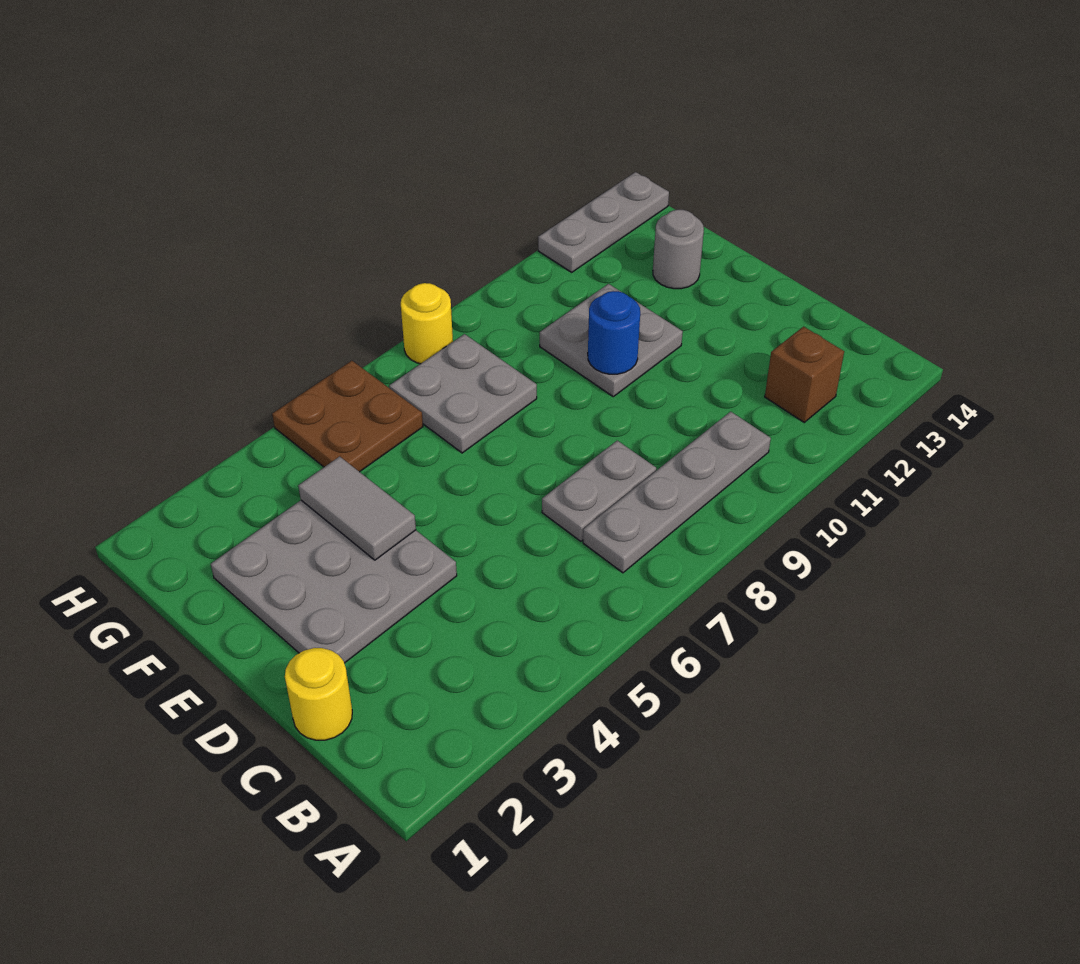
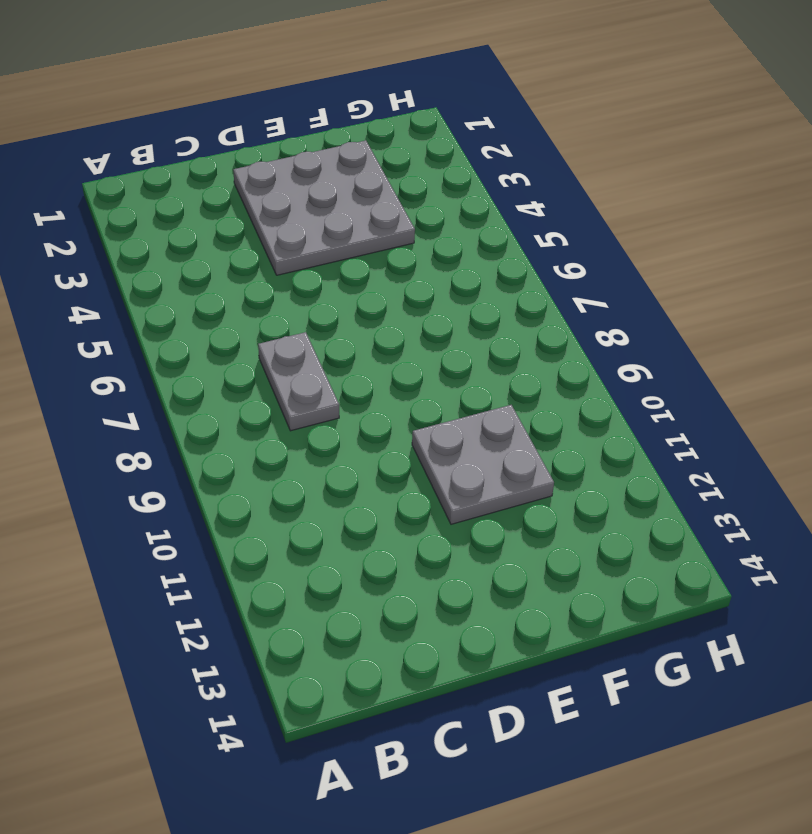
none -> grey plate B7:B10 level 1
none -> brown brick B12 level 1
none -> yellow round brick C1 level 1

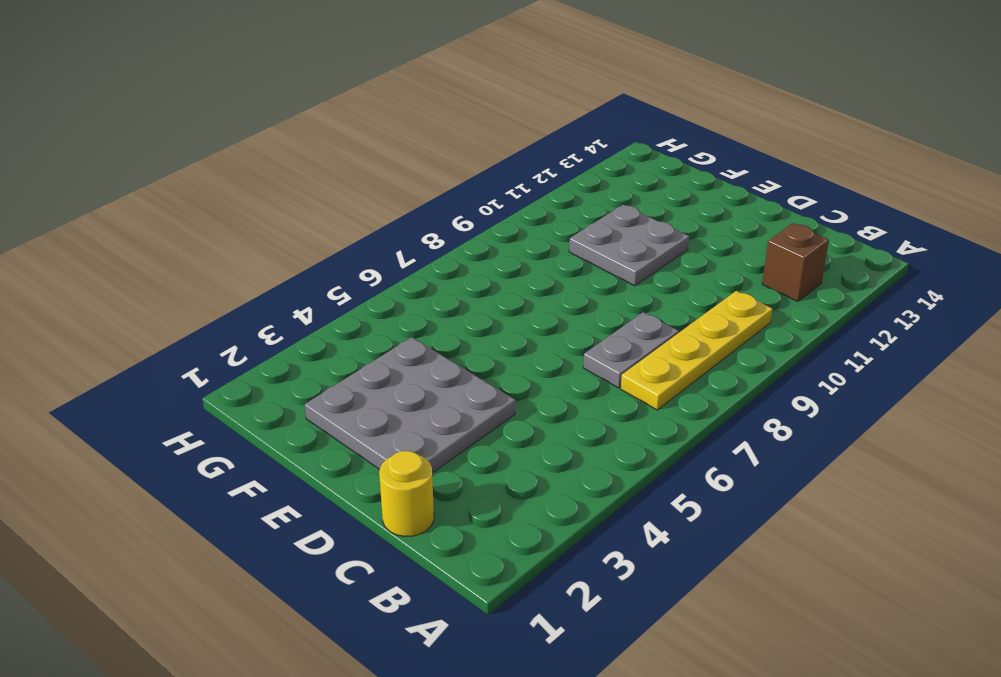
yellow plate B7:B10 level 1 -> grey plate B7:B10 level 1
none -> grey plate F7:G8 level 1
none -> grey round brick F13 level 1
none -> brown plate G5:H6 level 1

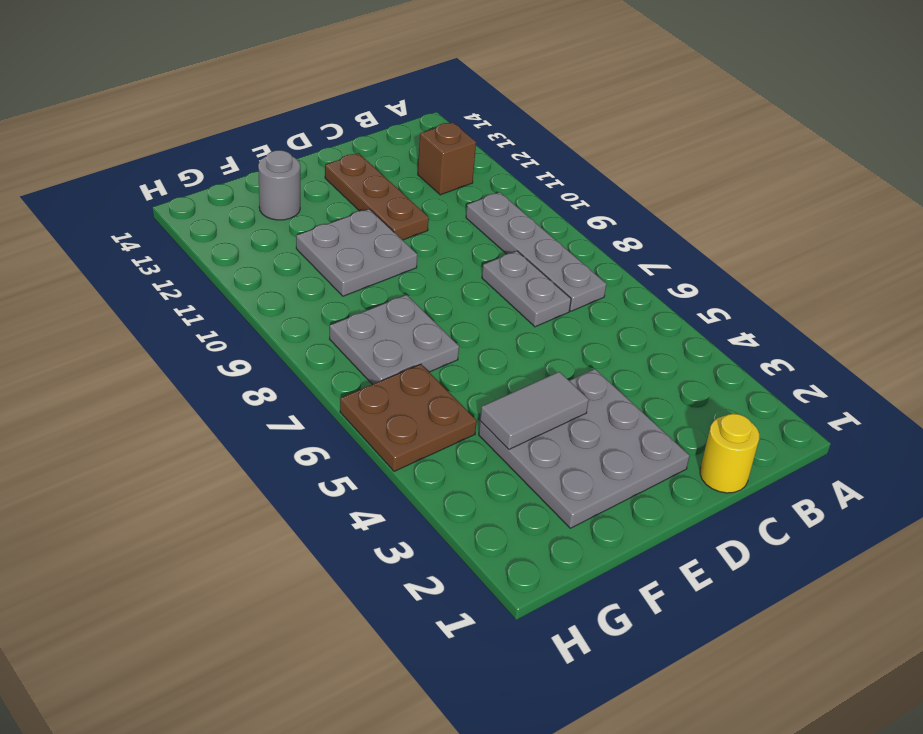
brown plate D11:D13 level 1 -> none
none -> yellow round brick H8 level 1
none -> grey plate H12:H14 level 1
none -> blue round brick E10 level 2

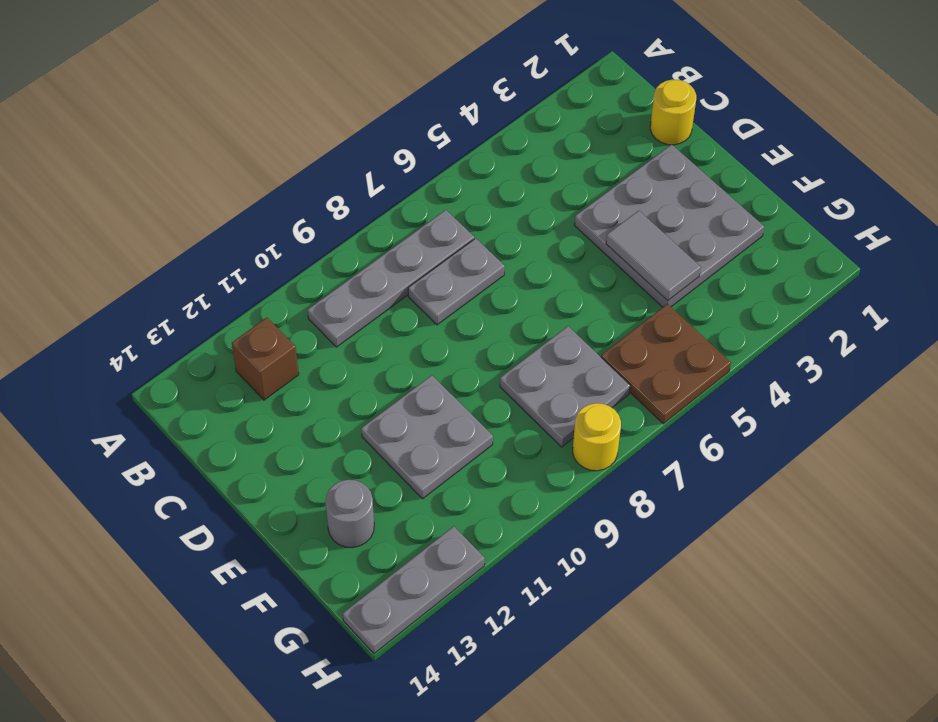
none -> blue round brick E10 level 2

